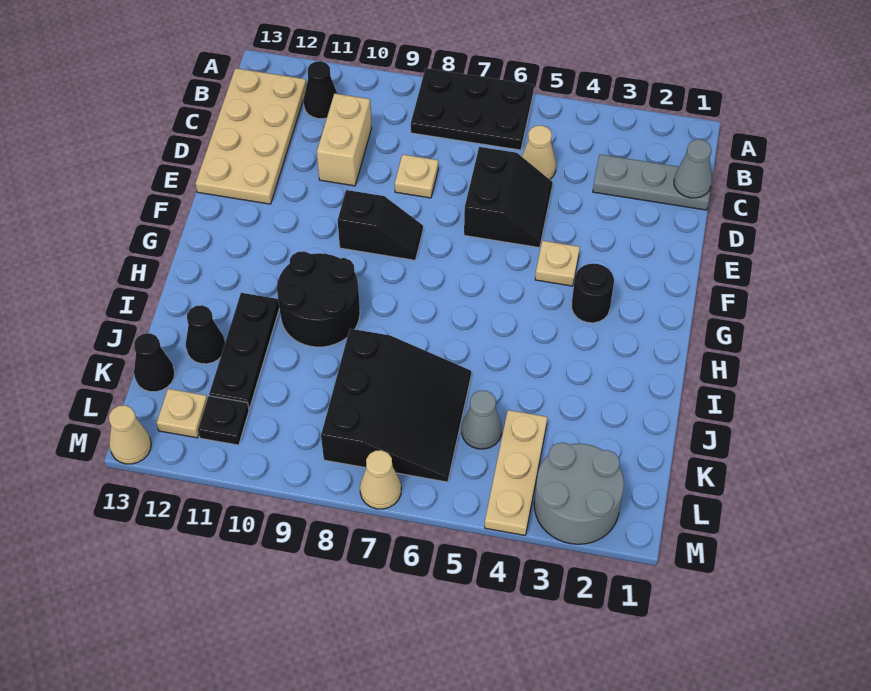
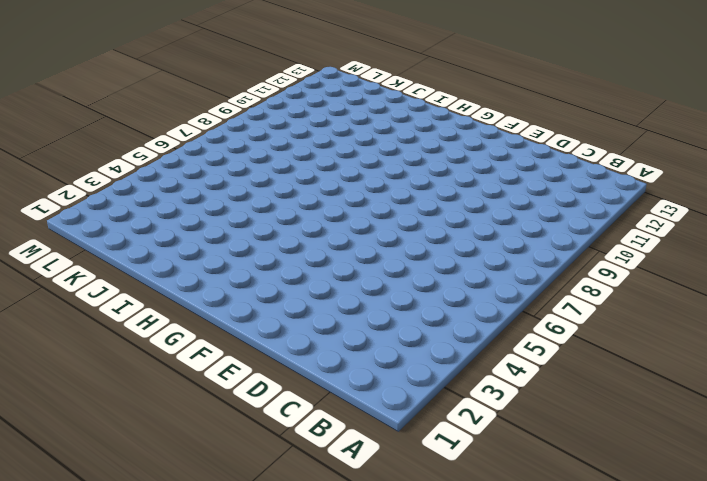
none -> black plate A6:B8 level 1
none -> black cone B11 level 1
none -> tan plate B12:E13 level 1

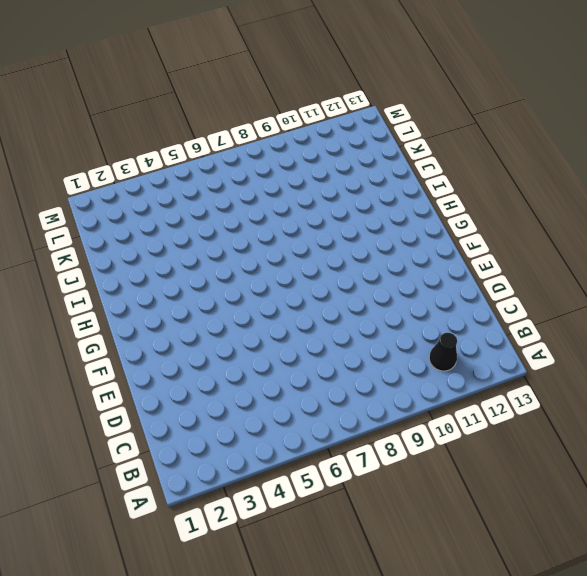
none -> black plate A6:B8 level 1
none -> tan plate B12:E13 level 1
none -> grey plate C1:C3 level 1

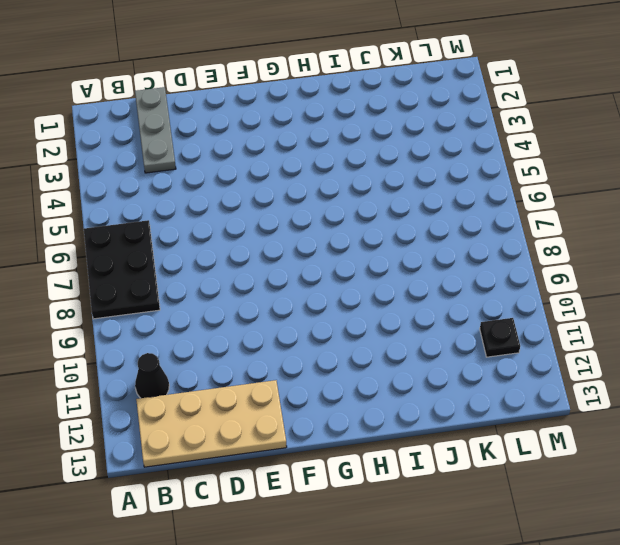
none -> tan cone C5 level 1
none -> tan brick C10:D10 level 1
none -> black slope D5:E6 level 1 top 6

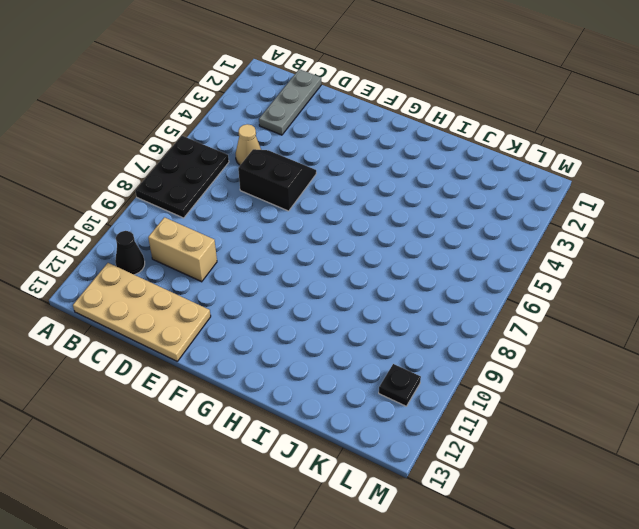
none -> tan plate D8 level 1
none -> tan plate F4 level 1
none -> black slope F8:F9 level 1 top 9

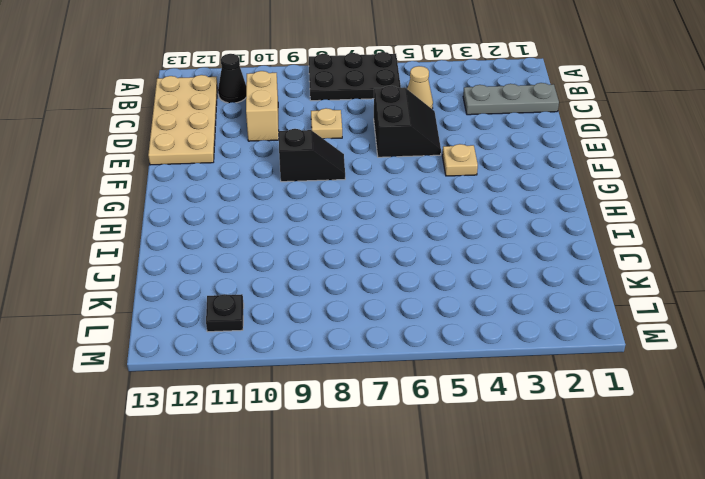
none -> black round brick G3 level 1
none -> black round brick H9:I10 level 1
none -> black plate I11:K11 level 1

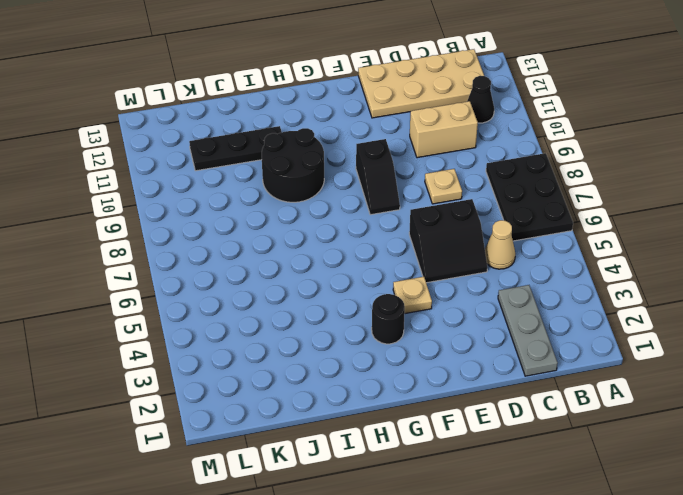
none -> black slope J6:L8 level 1 top 8
none -> black cone J12 level 1
none -> tan plate K4:M4 level 1

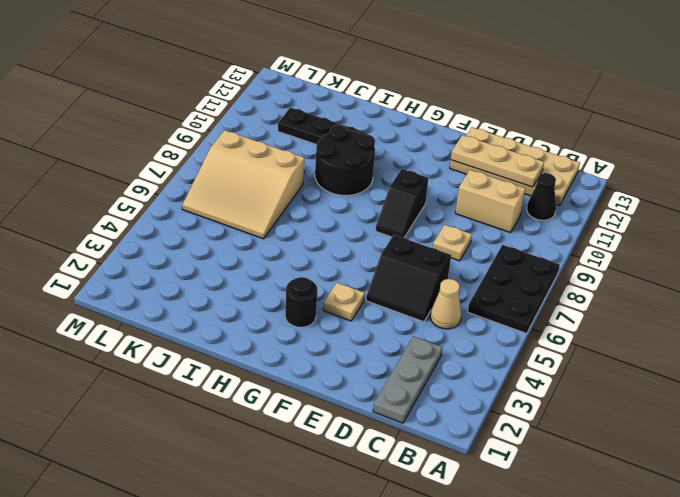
tan plate C12:E12 level 2 -> tan plate K4:M4 level 1
tan slope J6:L8 level 1 top 8 -> black slope J6:L8 level 1 top 8
none -> black cone J12 level 1
none -> grey cone K5 level 1
none -> black cone K13 level 1

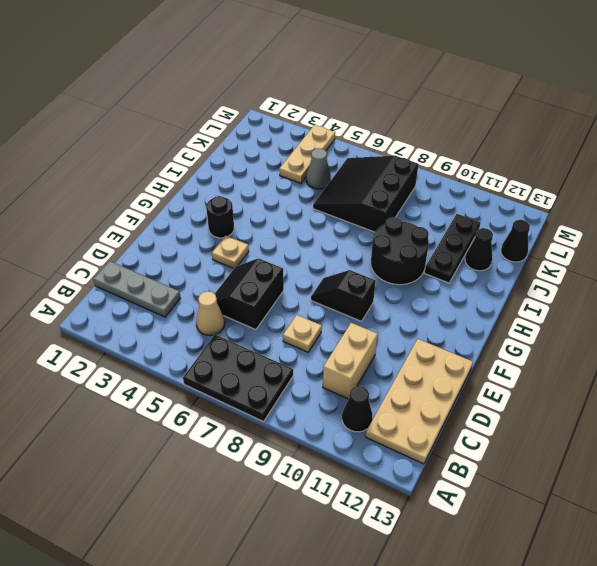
none -> grey round brick L2:M3 level 1
none -> black plate L11 level 1
none -> tan plate L12 level 1

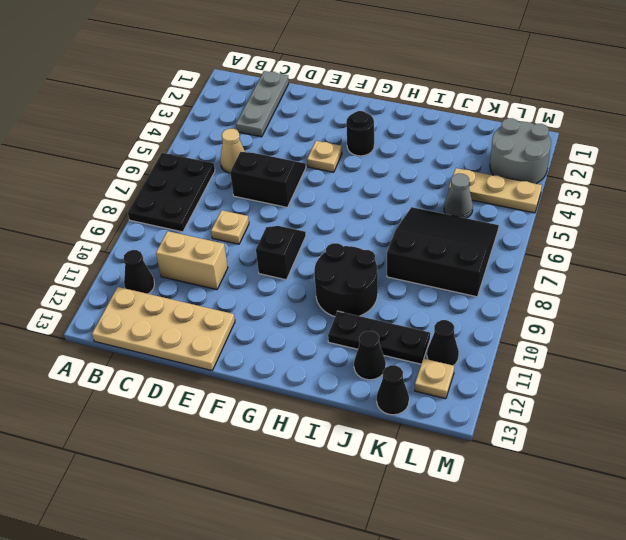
black cone L11 level 1 -> black plate L11 level 1
none -> tan cone M7 level 1
none -> tan cone M13 level 1
none -> grey cone C1 level 2

